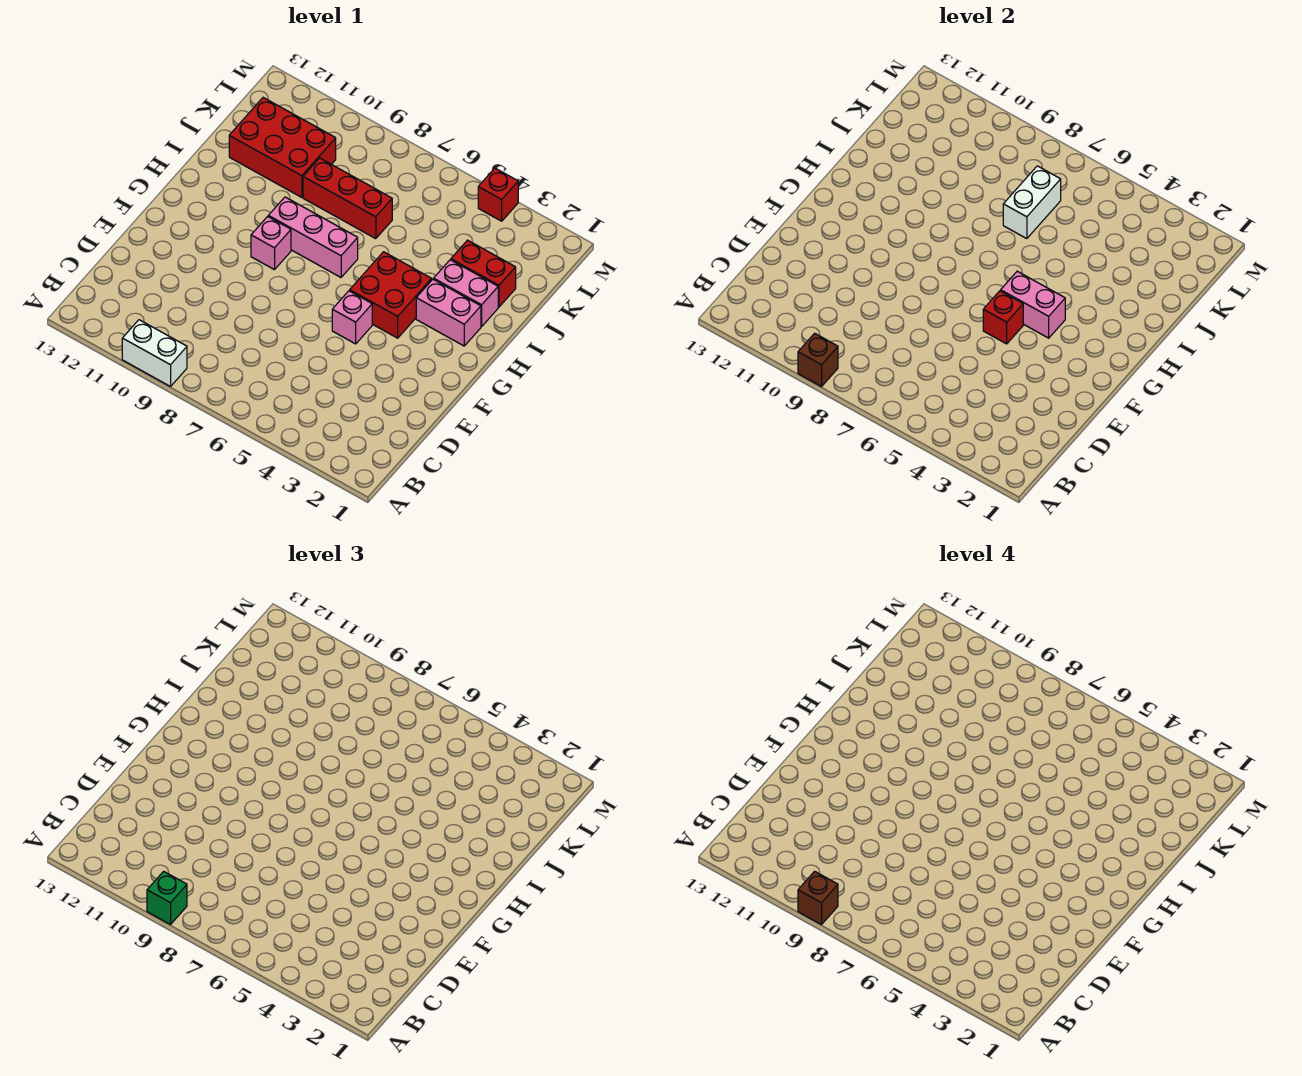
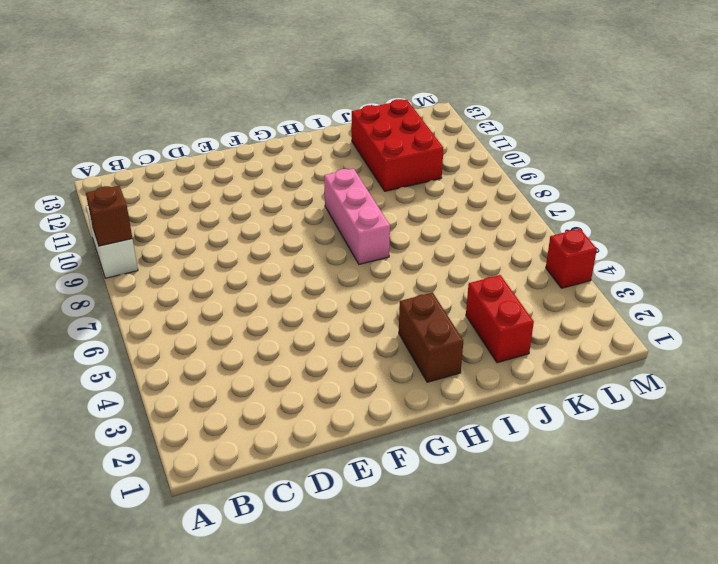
brown brick H2:H3 level 1 -> pink brick H2:H3 level 1
none -> pink brick F5 level 1
none -> red brick G4:H5 level 1
none -> pink brick G9 level 1

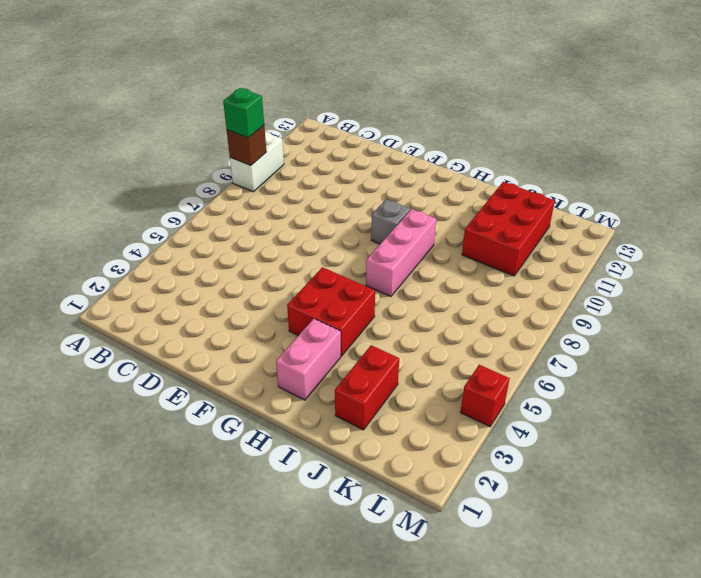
grey brick G9 level 1 -> pink brick G9 level 1
none -> pink brick F5 level 1
none -> pink brick I2:I3 level 1
none -> red brick J7:J9 level 1

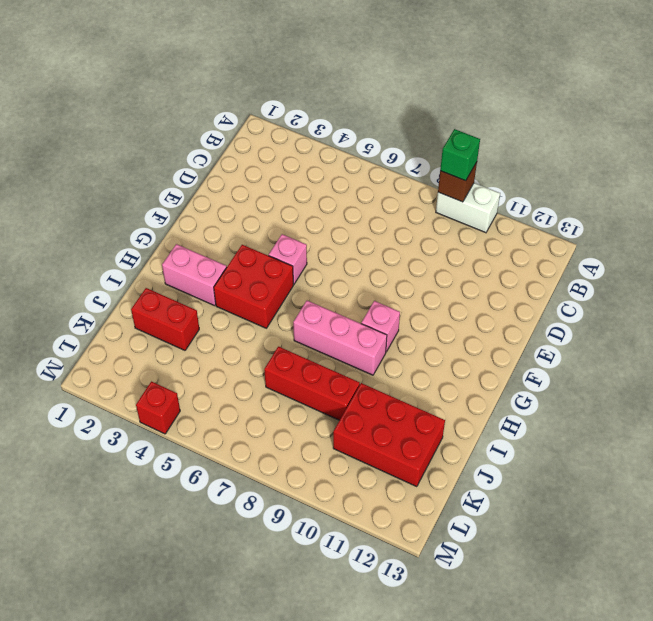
none -> pink brick I2:I3 level 1
none -> red brick F5 level 2
none -> pink brick G4:G5 level 2

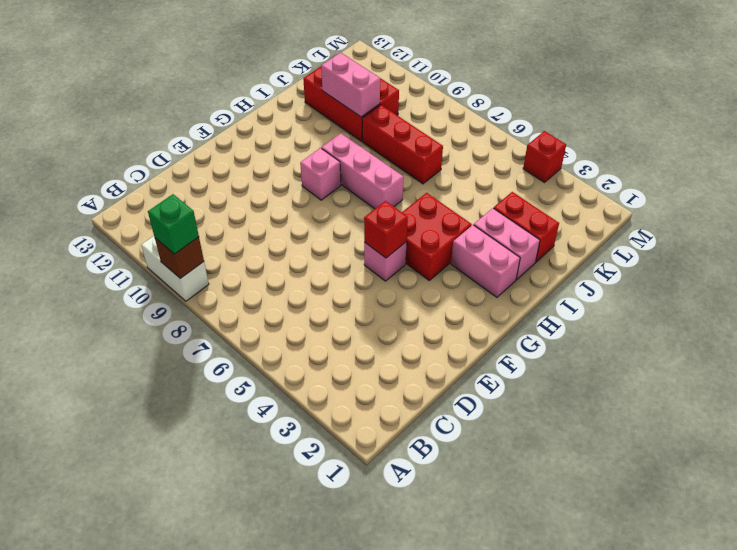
pink brick J10:J11 level 2 -> pink brick G4:G5 level 2
none -> white brick J7:K7 level 2
none -> brown brick A9 level 4

